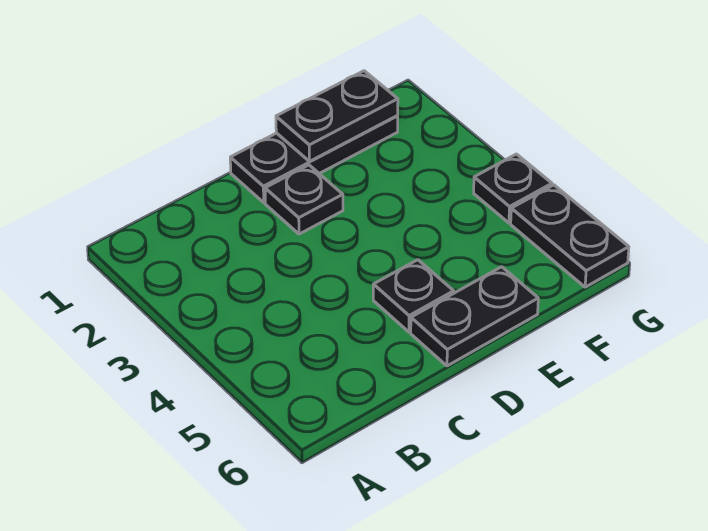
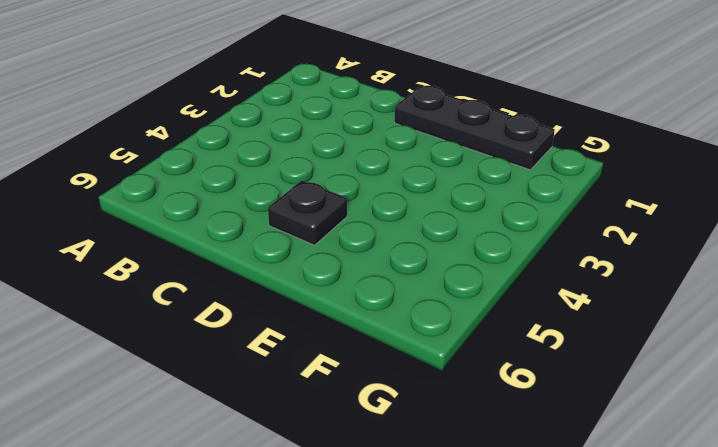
none -> black plate D2 level 1
none -> black plate D6:E6 level 1

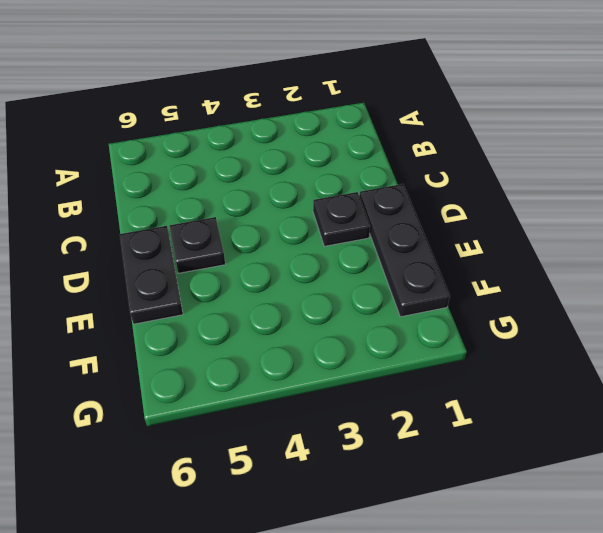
none -> black plate G4 level 1
none -> black plate G5:G6 level 1

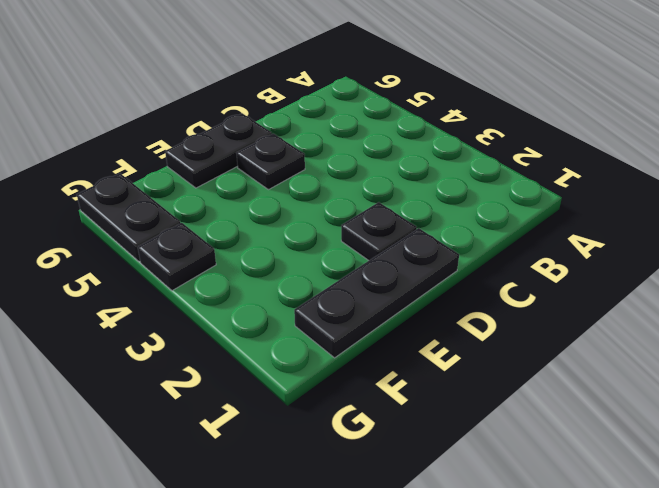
none -> black plate E1:F1 level 2

